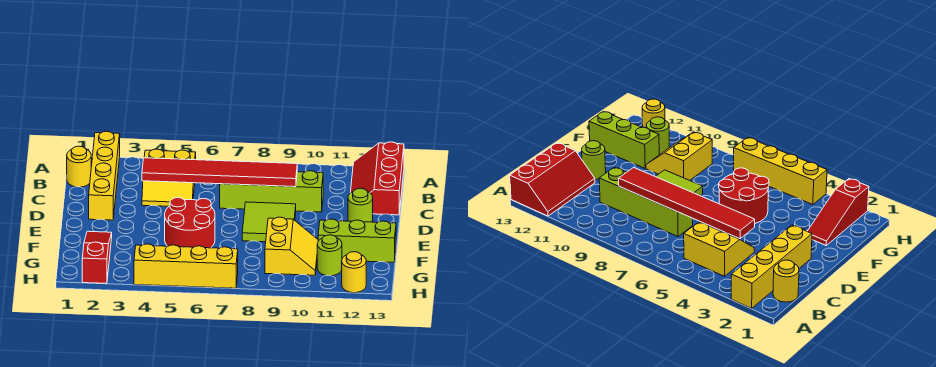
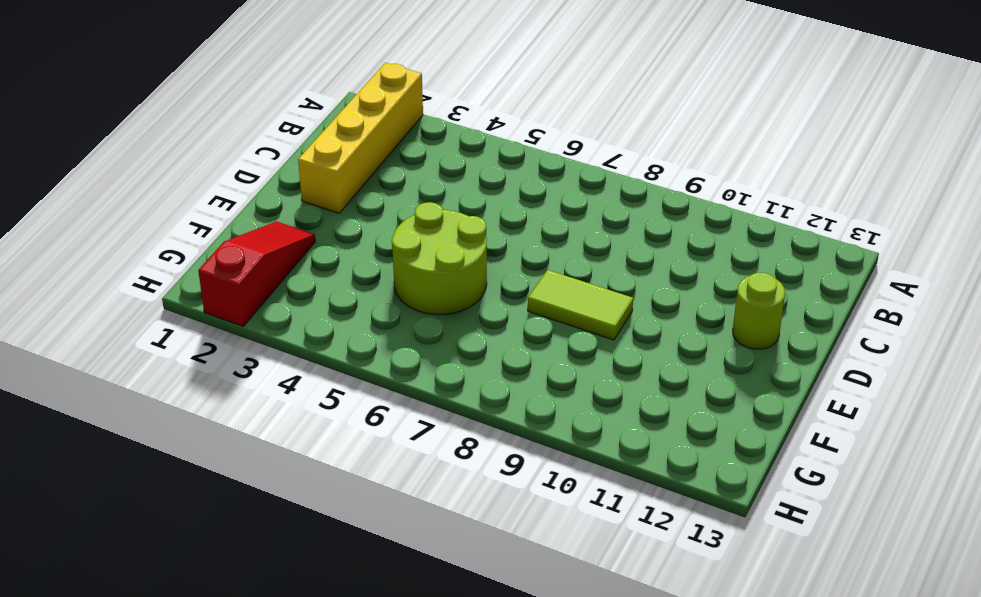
lime round brick E5:F6 level 1 -> red round brick E5:F6 level 1
lime tile E8:E9 level 1 -> lime tile D8:E9 level 1
none -> red slope A12:C13 level 1 top 13
none -> yellow round brick B1 level 1
none -> yellow slope B4:C5 level 1 top B

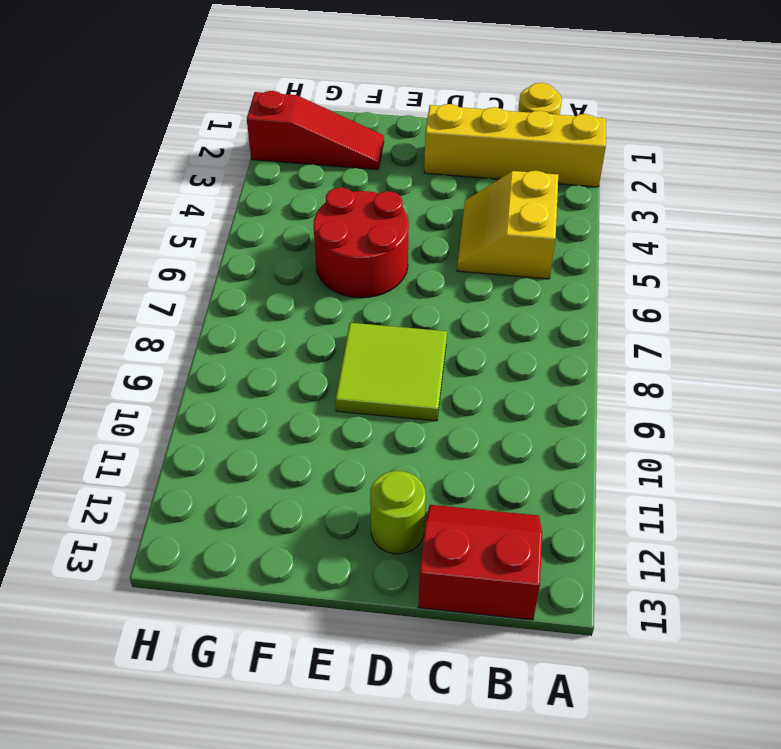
red slope B12:C13 level 1 top 13 -> red slope A12:C13 level 1 top 13
none -> lime brick C7:C10 level 1
none -> yellow slope F9:G10 level 1 top 9
none -> lime brick F11:F13 level 1

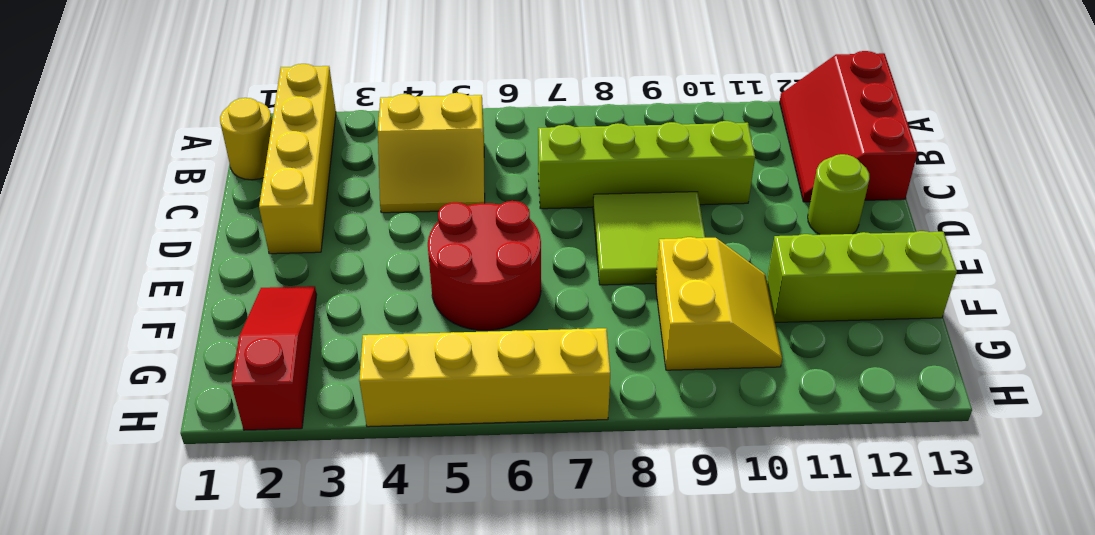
none -> lime round brick G11 level 1
none -> yellow round brick H12 level 1
none -> red tile C4:C9 level 2

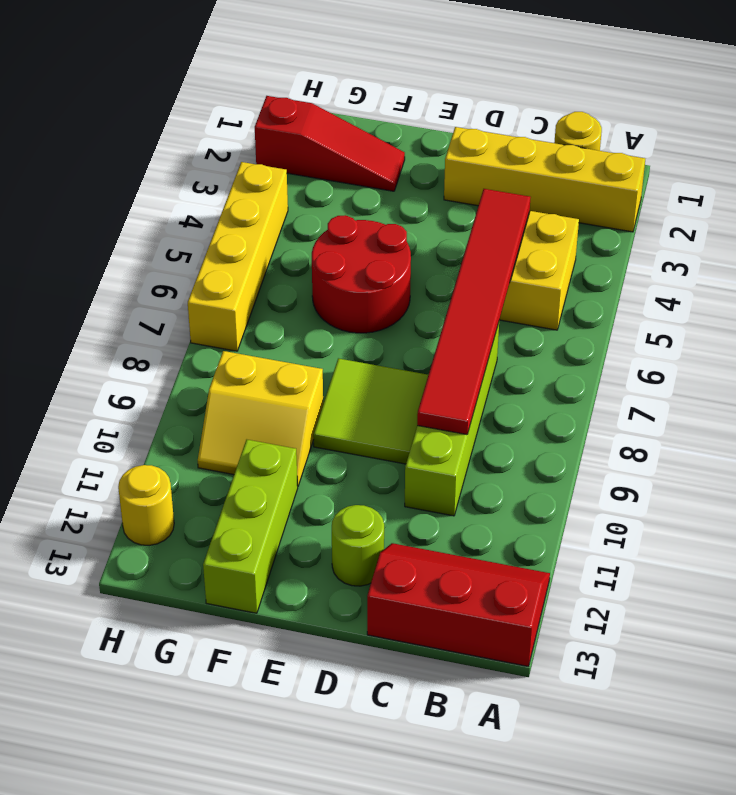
none -> lime round brick G11 level 1

